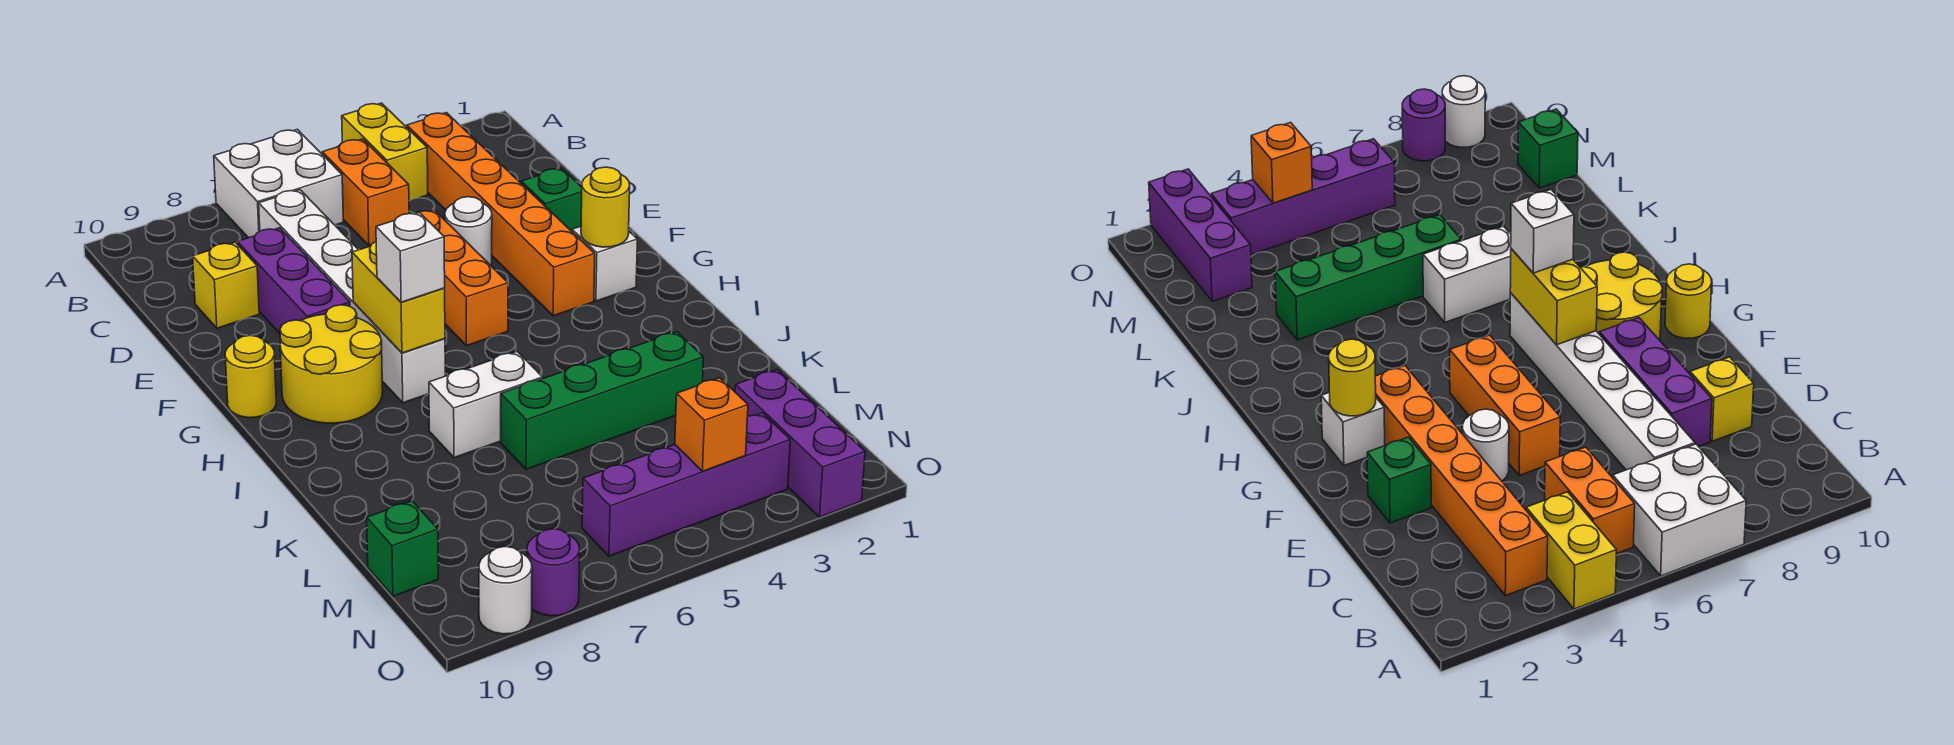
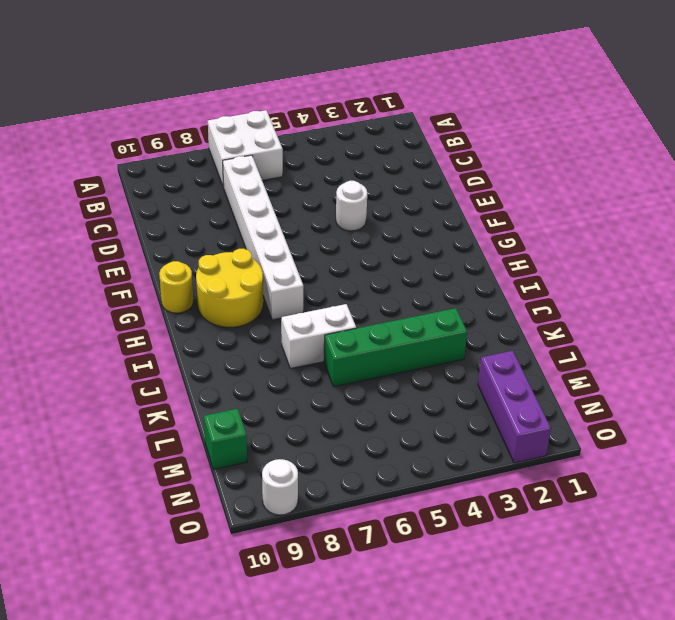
none -> yellow brick A4:B4 level 1
none -> orange brick B3:G3 level 1
none -> orange brick B5:C5 level 1

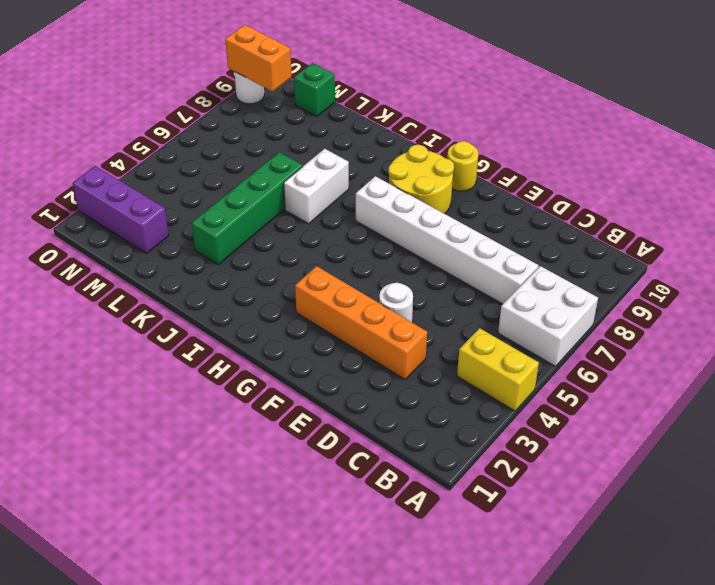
orange brick D3:G3 level 1 -> orange brick B3:G3 level 1
orange brick N9:O9 level 2 -> orange brick B5:C5 level 1
none -> purple brick D8:F8 level 1
none -> yellow brick D9 level 1
none -> green brick E2 level 1

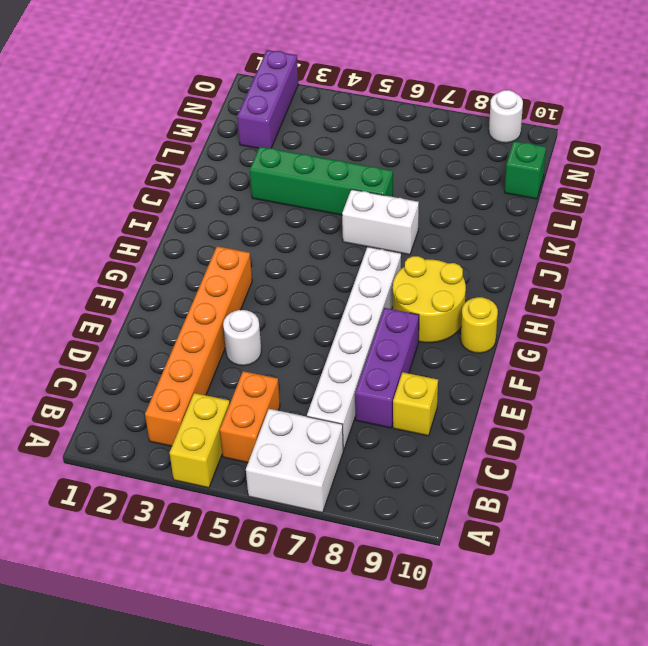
none -> green brick E2 level 1
none -> orange brick E5:G5 level 1
none -> white brick G2 level 1

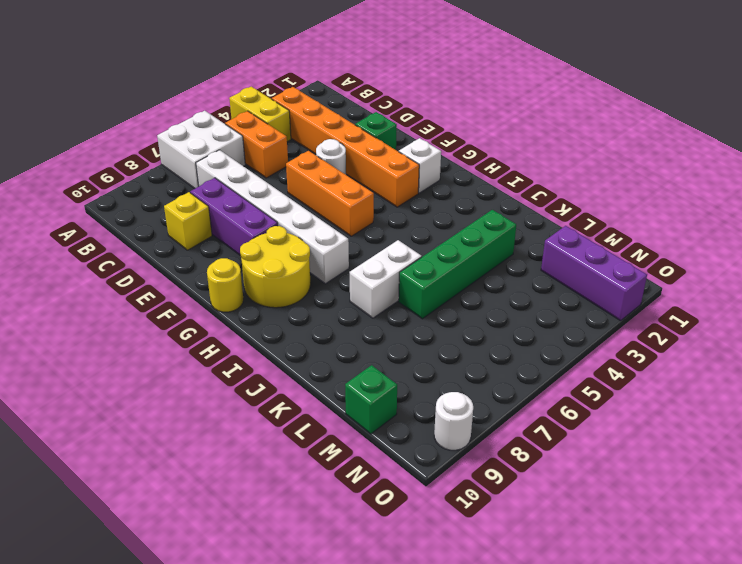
none -> purple brick N3:N6 level 1
none -> purple round brick O8 level 1
none -> yellow round brick G2 level 2

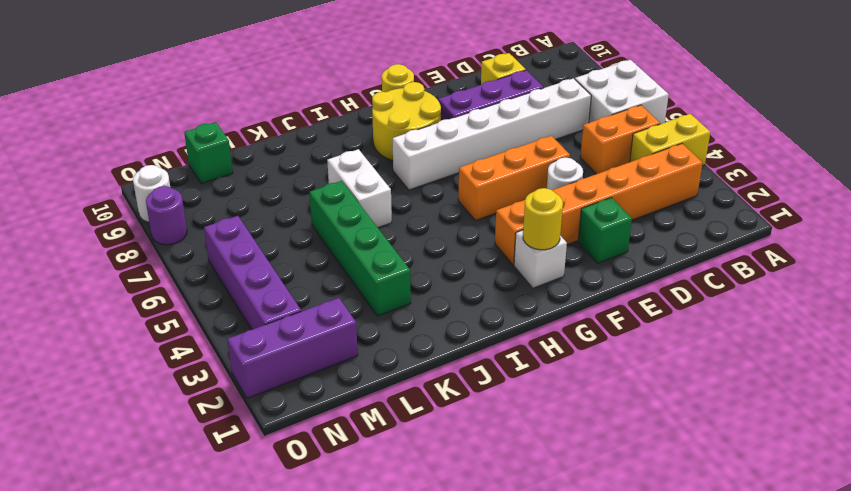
none -> yellow brick G7:H7 level 2
none -> orange brick N4 level 2
none -> white brick H7 level 3

